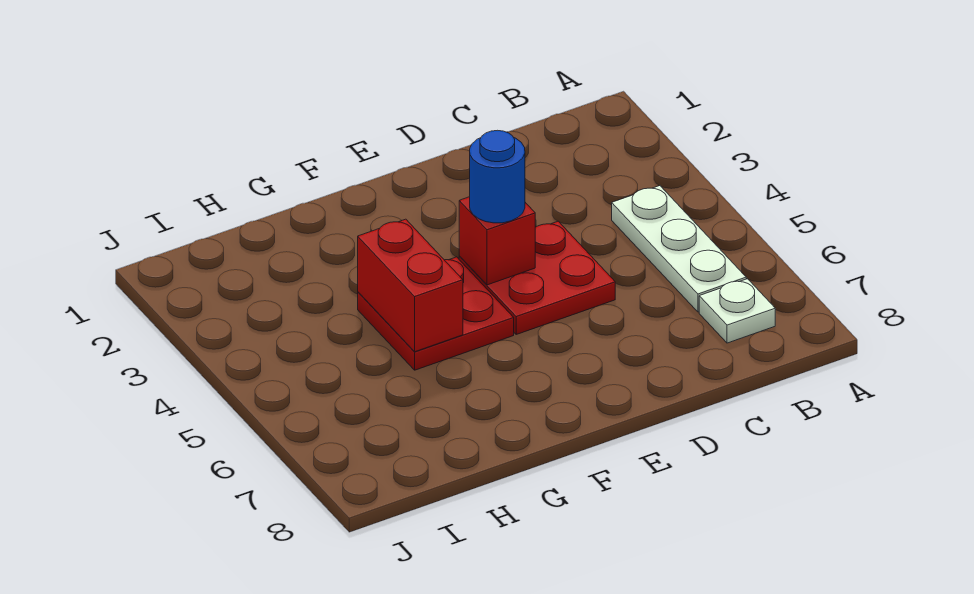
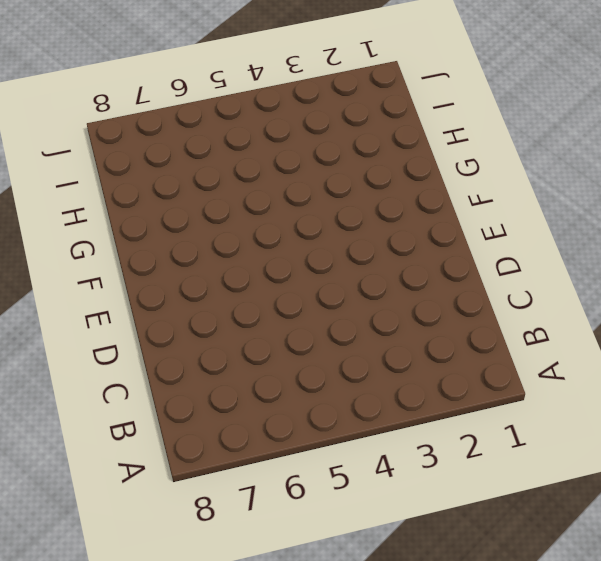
none -> white plate B4:B6 level 1
none -> white plate B7 level 1

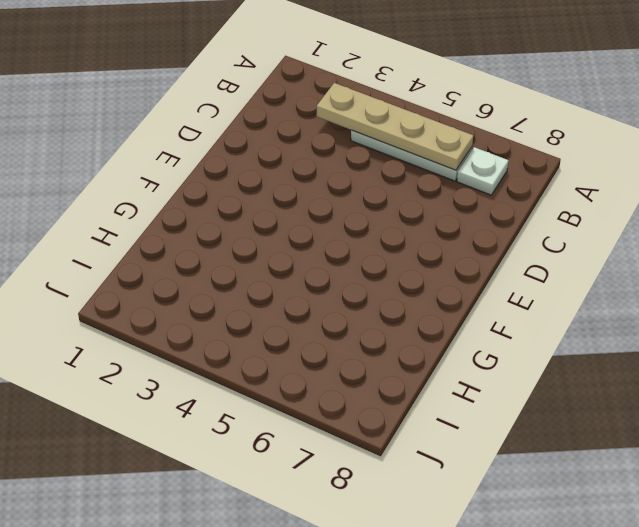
tan plate B3:B6 level 2 -> none
none -> red plate D4:E5 level 1
none -> red plate F4:G5 level 1

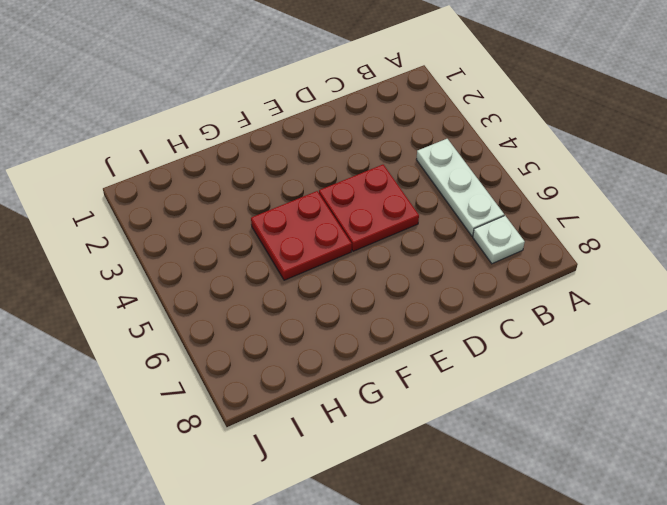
none -> red brick E4 level 2
none -> red brick G4:G5 level 2

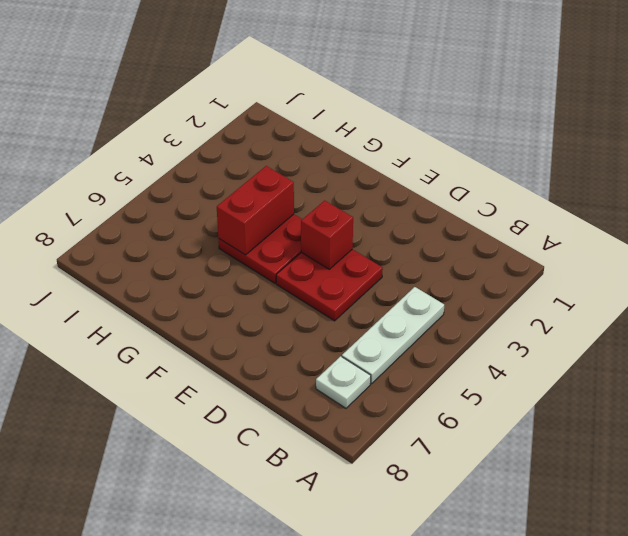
none -> blue round brick E4 level 3

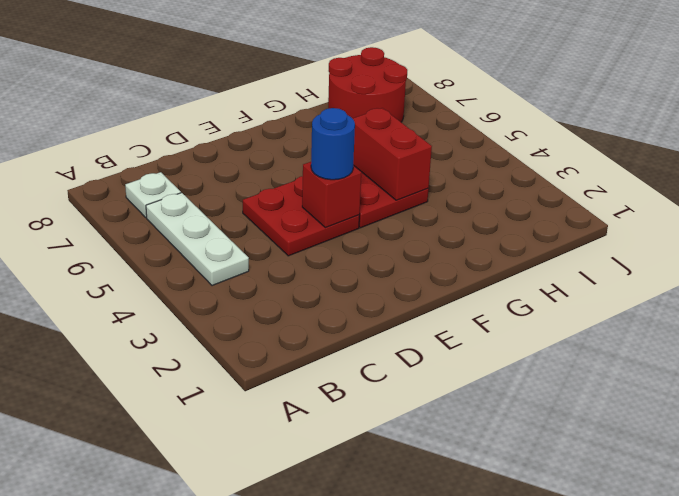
red round brick H7:I8 level 1 -> none

